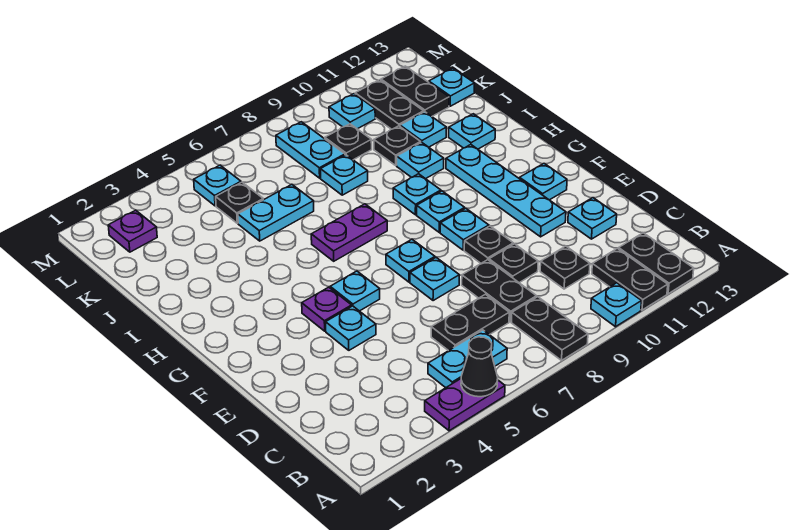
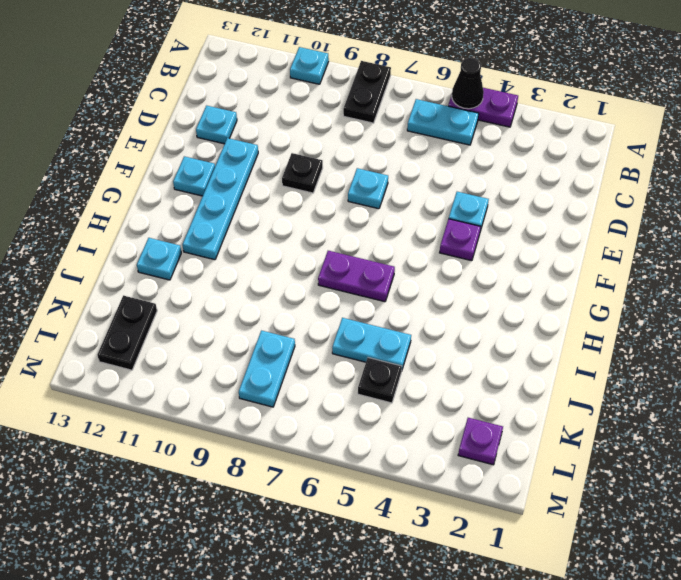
none -> black plate A11:B11 level 1
none -> black plate A12:B12 level 1
none -> black plate C6:C7 level 1
none -> black plate C8:D8 level 1

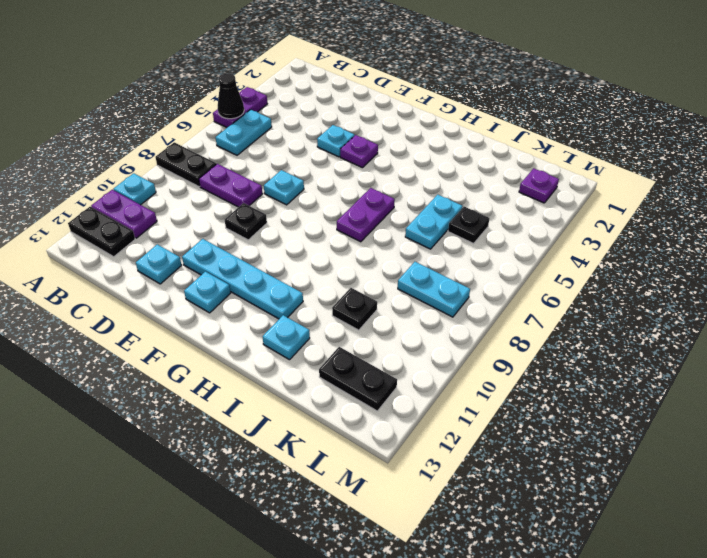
purple plate A11:B11 level 1 -> black plate A11:B11 level 1
purple plate C8:D8 level 1 -> black plate C8:D8 level 1
none -> black plate C6:C7 level 1
none -> black plate C10 level 1
none -> black plate D9 level 1
none -> cyan plate F5 level 1

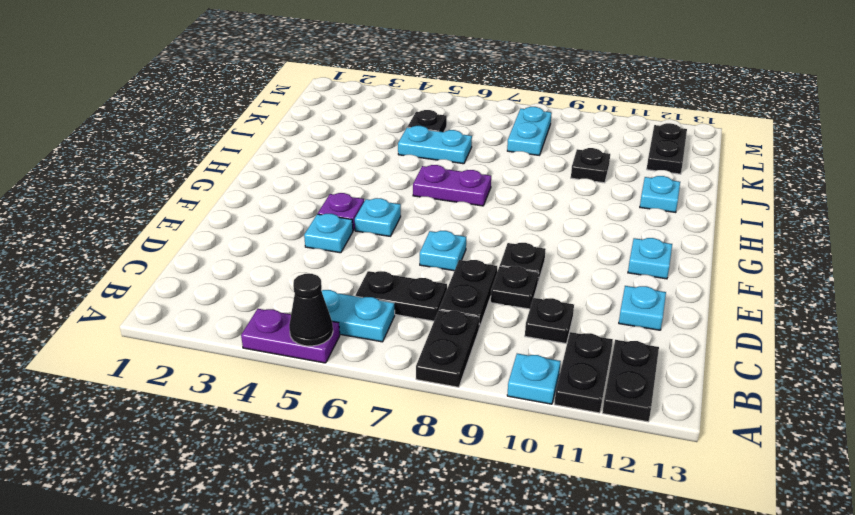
none -> cyan plate E11:H11 level 1
none -> cyan plate F7 level 1
none -> cyan plate F9 level 1
none -> cyan plate G9 level 1

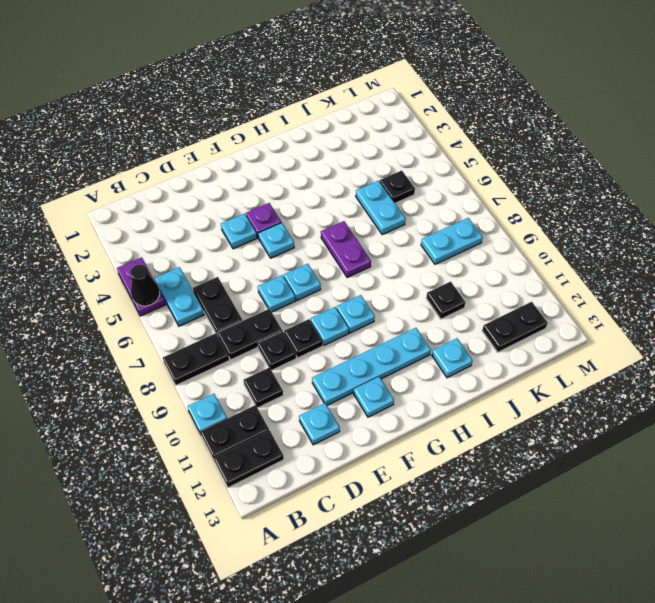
none -> cyan plate H9 level 1
none -> cyan plate I10 level 1
none -> cyan plate J8 level 1
none -> cyan plate J11 level 1

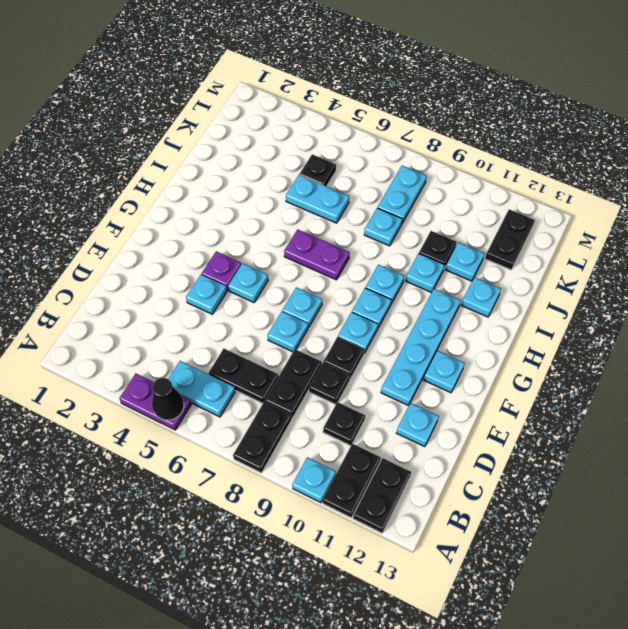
none -> black plate K9 level 1
none -> black plate K11:L11 level 1
none -> cyan plate K13 level 1
none -> purple plate L2 level 1

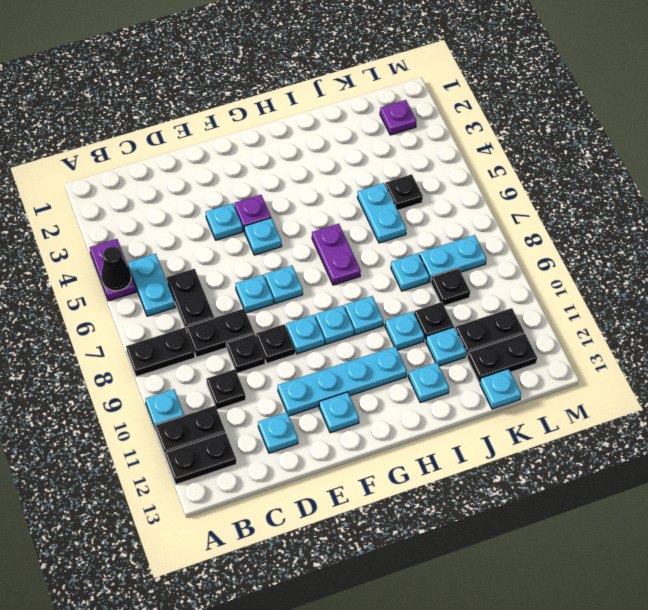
none -> cyan plate L5 level 1
none -> cyan plate L10 level 1

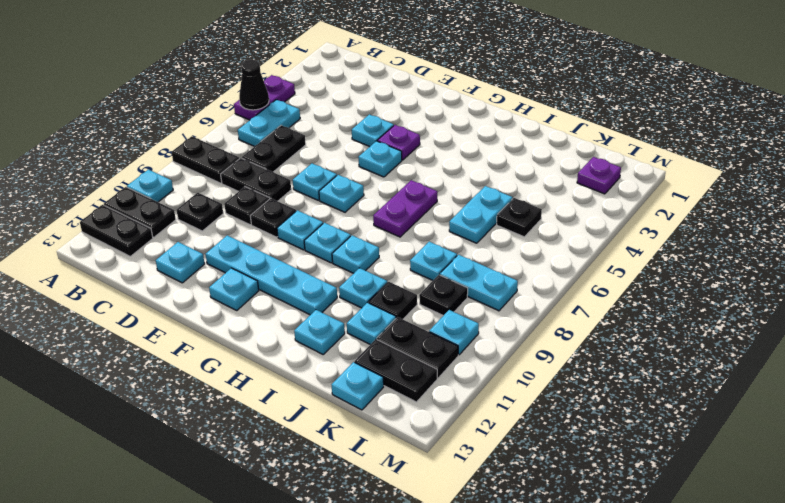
none -> cyan plate L5 level 1

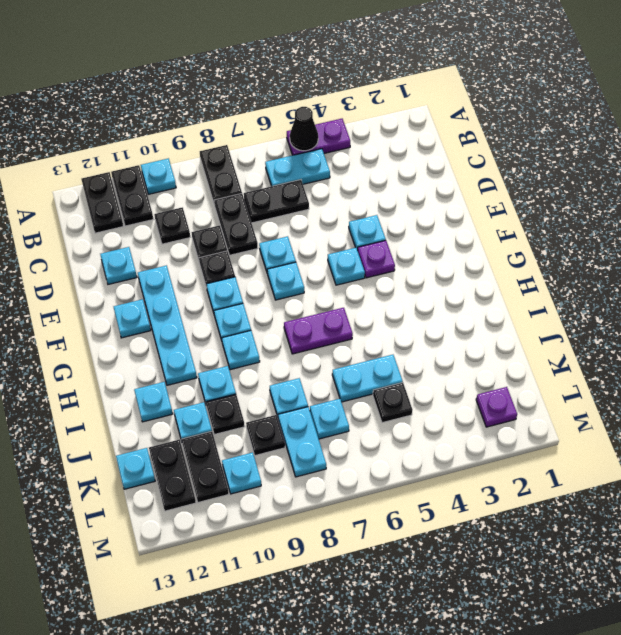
cyan plate K7 level 1 -> cyan plate L5 level 1

